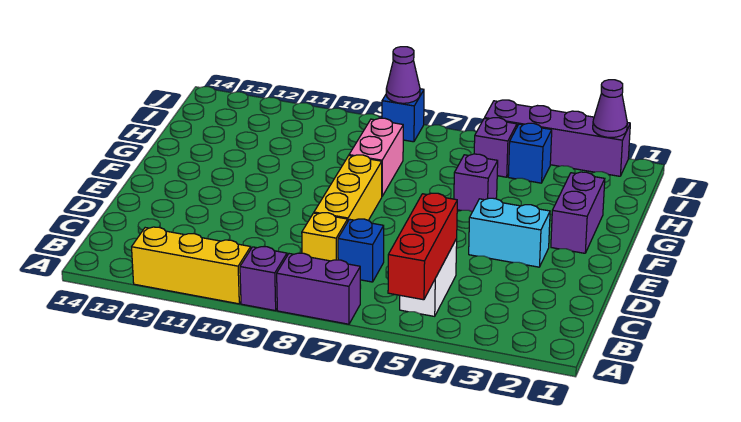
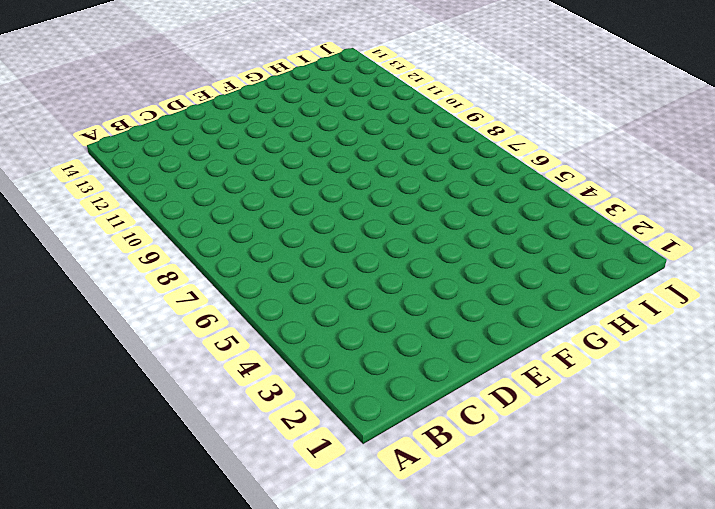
none -> purple brick A7:A8 level 1
none -> purple brick A9 level 1
none -> yellow brick A10:A12 level 1

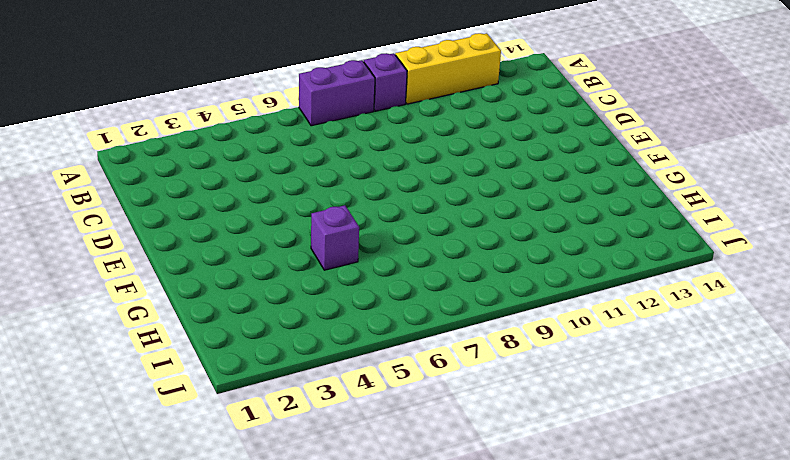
none -> white brick B5:C5 level 1
none -> blue brick C7 level 1
none -> yellow brick C8 level 1

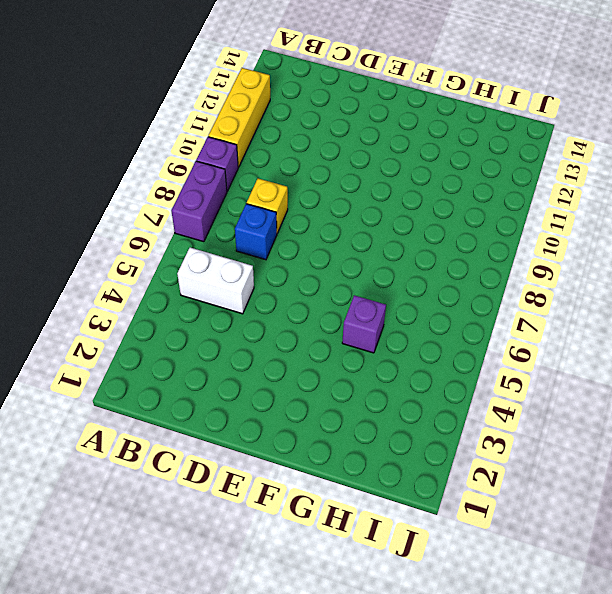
none -> yellow brick D8:F8 level 1
none -> cyan brick E3:E4 level 1
none -> purple brick F2:G2 level 1

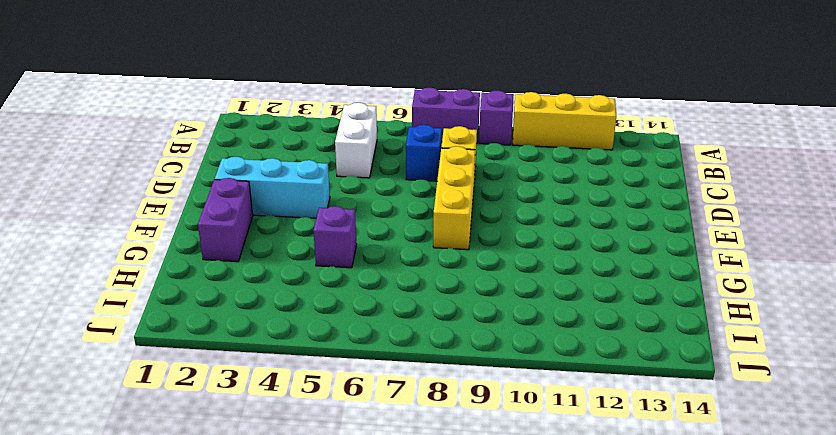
cyan brick E2:E4 level 1 -> cyan brick E3:E4 level 1
none -> pink brick G8:H8 level 1
none -> blue brick I4 level 1
none -> purple brick I5 level 1

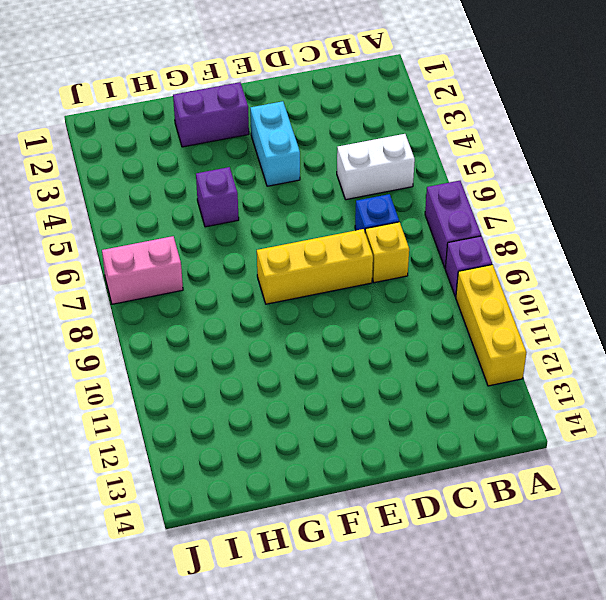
pink brick I7:J7 level 1 -> pink brick G8:H8 level 1
none -> blue brick I4 level 1
none -> purple brick I5 level 1
none -> purple brick J2:J5 level 1

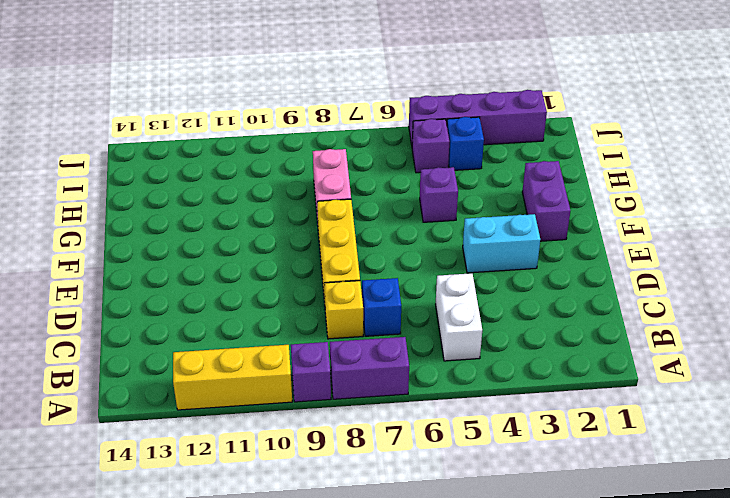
none -> blue brick J8 level 1
none -> red brick A5:C5 level 2
none -> purple cone J2 level 2

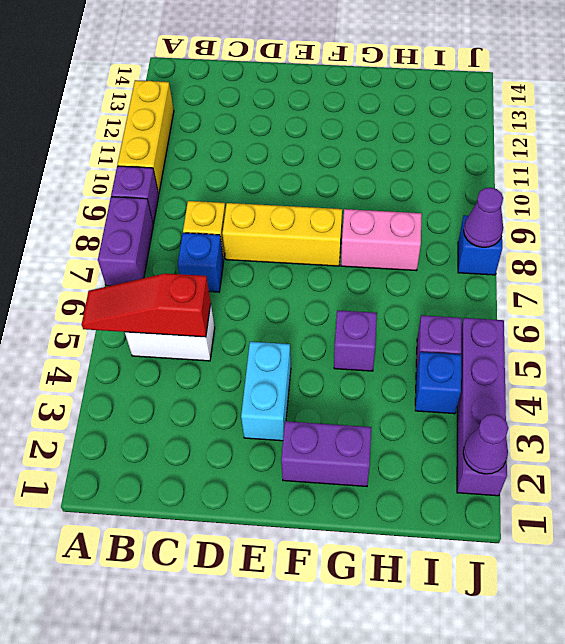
red slope A5:C5 level 2 top C -> red brick A5:C5 level 2

